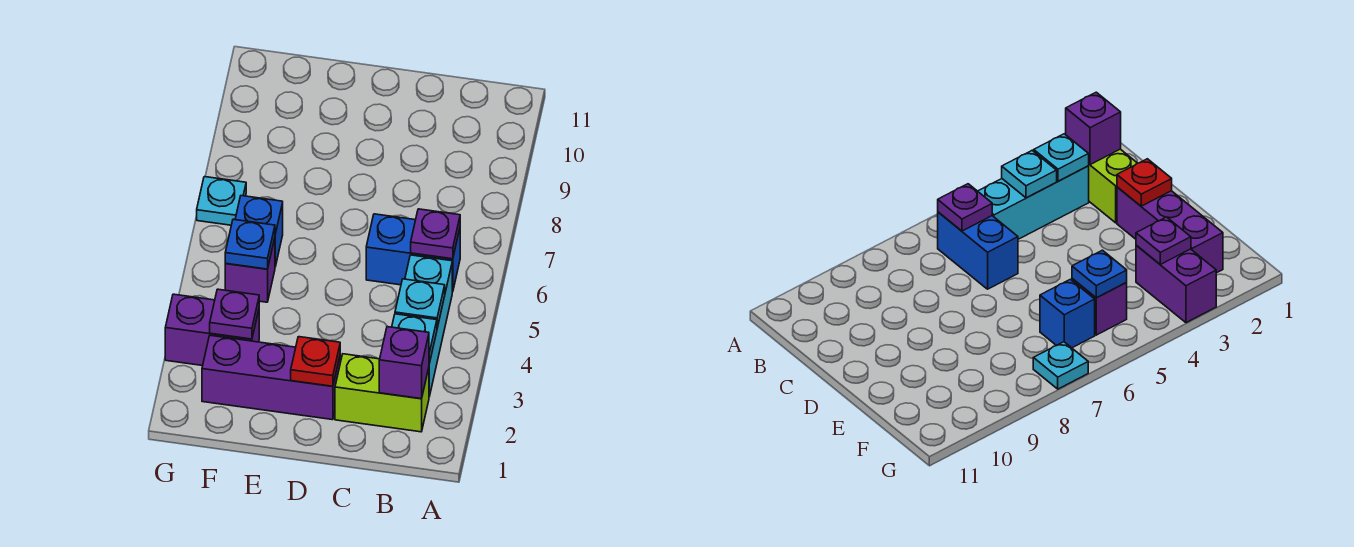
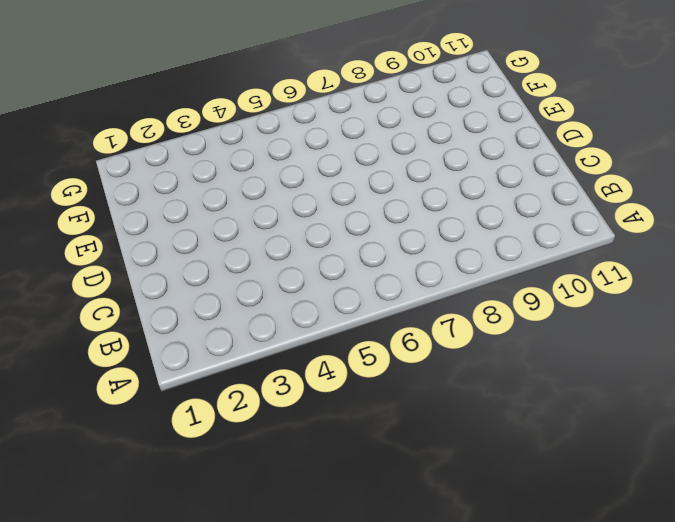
none -> lime brick B2:C2 level 1
none -> cyan brick B3:B5 level 1
none -> blue brick B6:C6 level 1

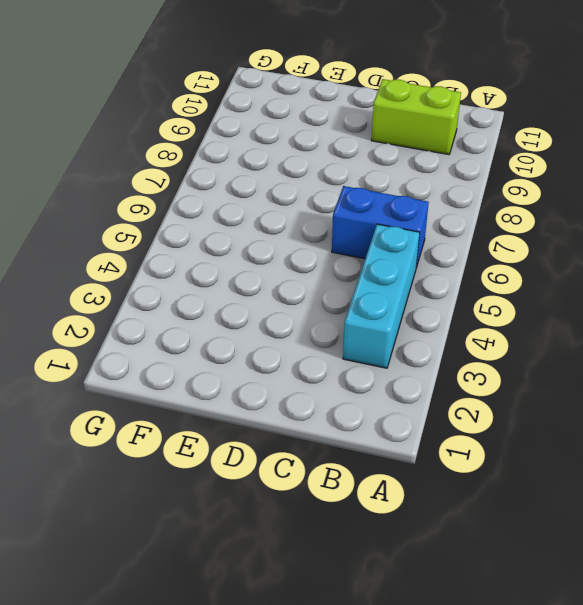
lime brick B10:C10 level 1 -> lime brick B2:C2 level 1
none -> purple brick D2:F2 level 1
none -> purple brick F3:G3 level 1
none -> purple brick F5 level 1

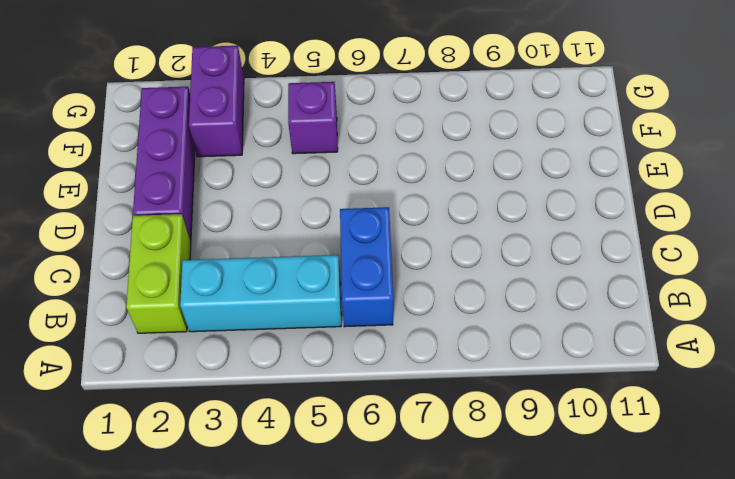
none -> blue brick F6 level 1
none -> cyan plate G7 level 1
none -> purple brick B2 level 2

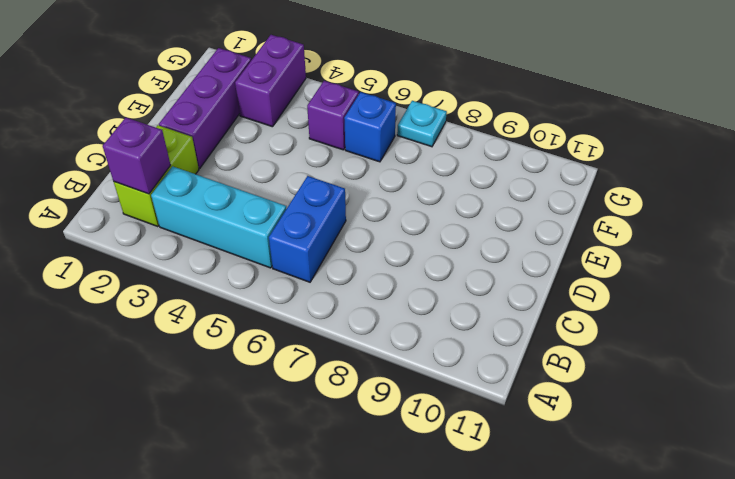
none -> cyan plate B3 level 2
none -> cyan plate B4 level 2
none -> purple plate B6 level 2

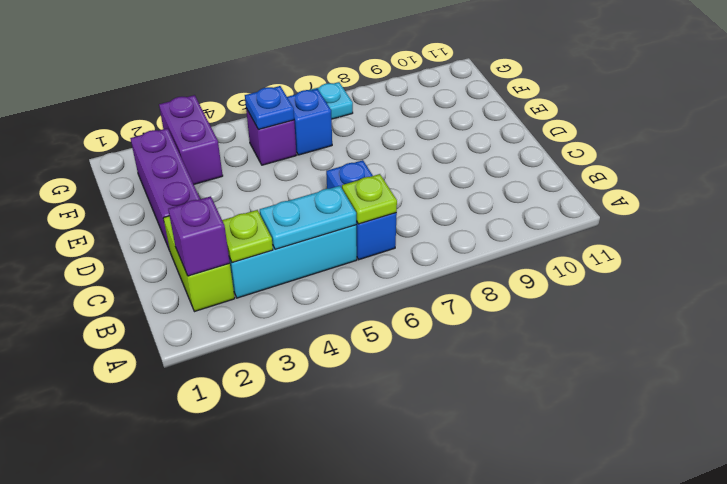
lime plate B3 level 2 -> cyan plate B3 level 2
cyan plate B4:B5 level 2 -> cyan plate B4 level 2
lime plate B6 level 2 -> purple plate B6 level 2
none -> red plate D2 level 2
none -> purple plate F3 level 2

